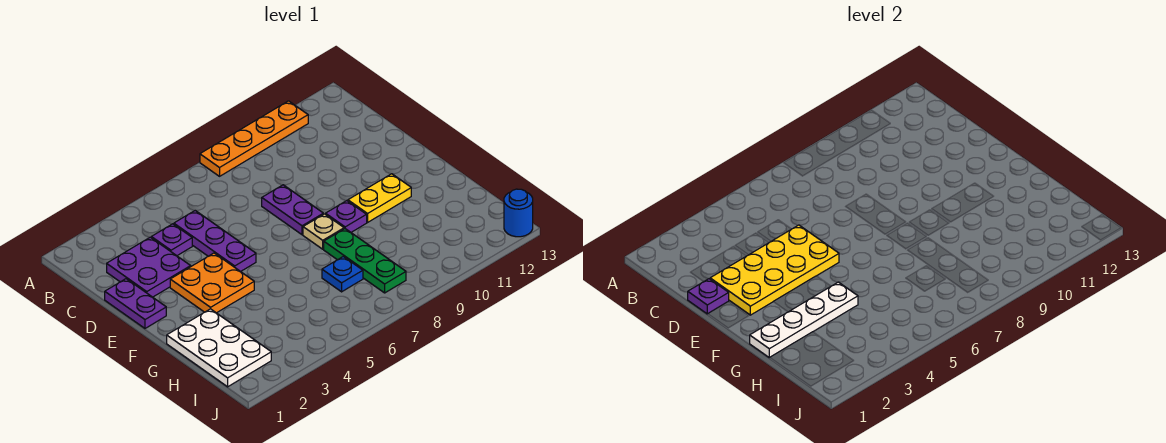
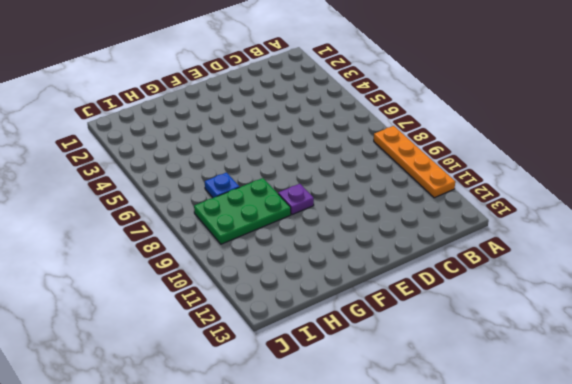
green plate G8:I9 level 1 -> green plate G8:I8 level 1
none -> purple plate C2:D3 level 1
none -> purple plate C4 level 1
none -> purple plate C5:E5 level 1

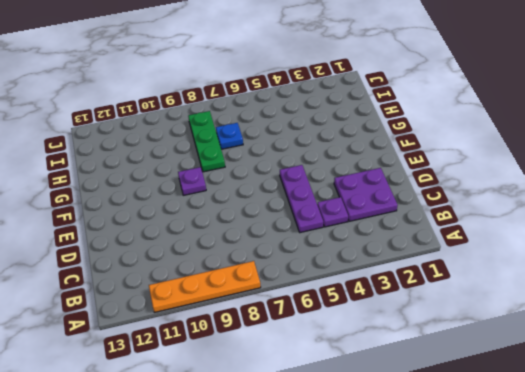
none -> purple plate D1:E1 level 1
none -> purple plate D8:E8 level 1
none -> orange plate E3:F4 level 1

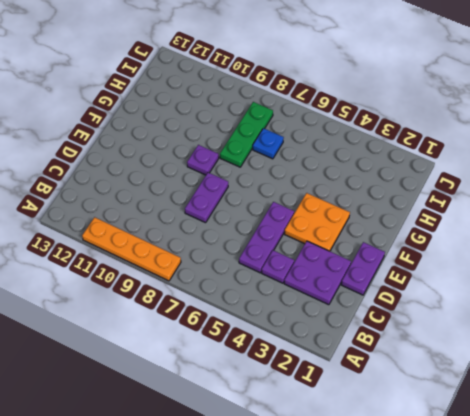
none -> tan plate F8 level 1
none -> yellow plate F10:F11 level 1
none -> white plate G1:I2 level 1

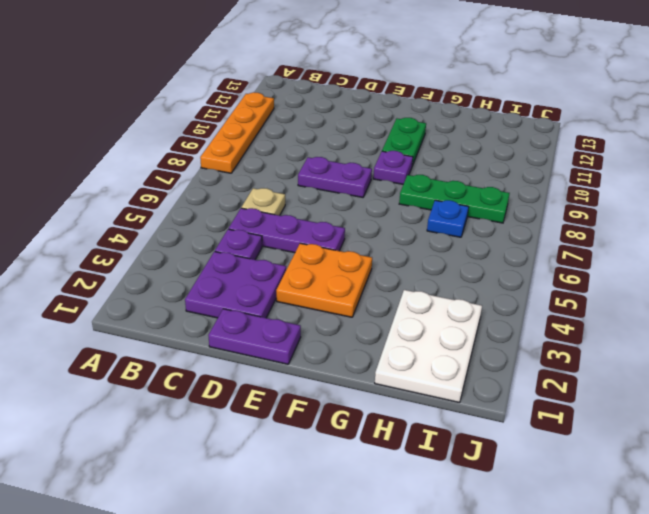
tan plate C6 level 1 -> tan plate F8 level 1
green plate F10:F11 level 1 -> yellow plate F10:F11 level 1
white plate H1:I3 level 1 -> white plate G1:I2 level 1
none -> blue round brick J13 level 1
none -> purple plate D1 level 2
none -> yellow plate D2:E5 level 2

